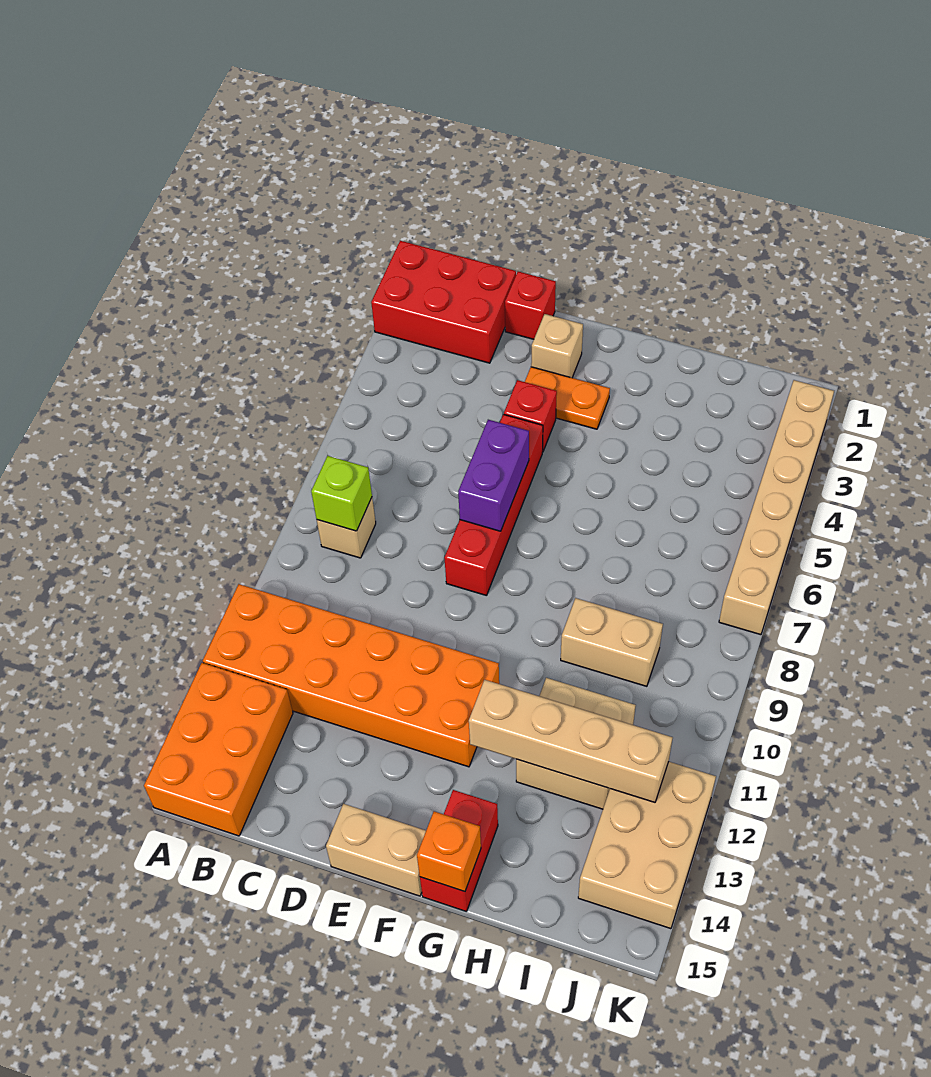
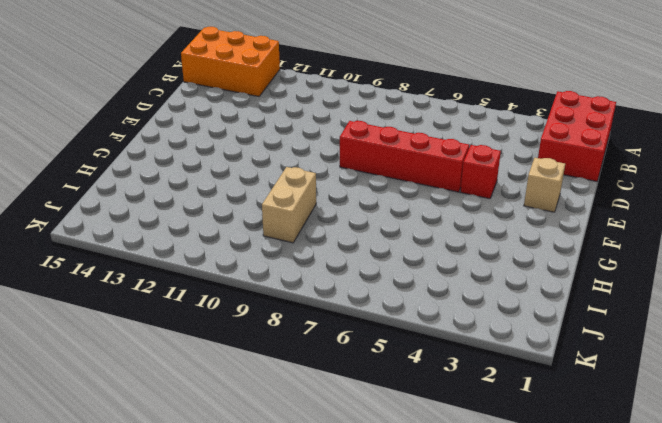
none -> orange brick A11:F12 level 1
none -> tan brick B8 level 1
none -> red brick D1 level 1

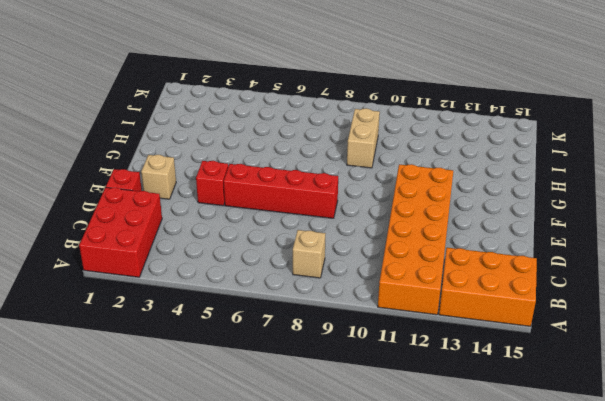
none -> orange plate E3:F3 level 1
none -> tan brick E15:F15 level 1
none -> red brick G14:G15 level 1

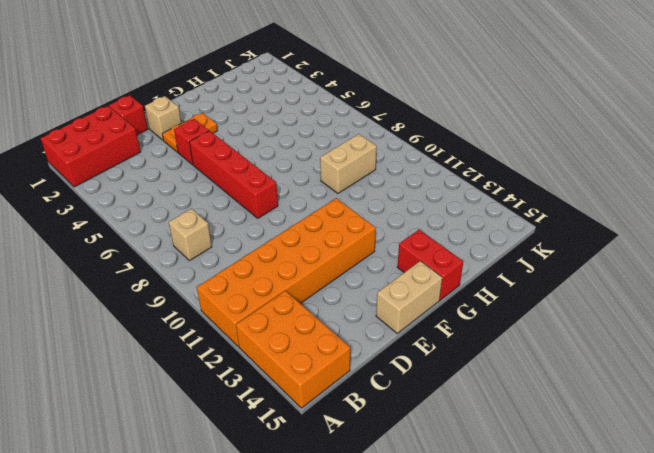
none -> tan brick H11:I12 level 1
none -> tan brick J12:K14 level 1
none -> tan brick K2:K7 level 1

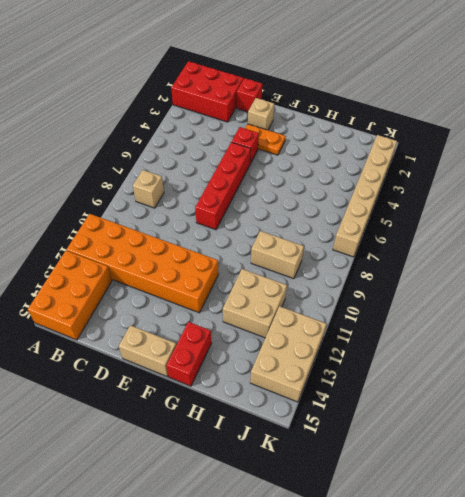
none -> lime brick B8 level 2
none -> purple brick E6:E7 level 2
none -> tan brick G12:J12 level 2

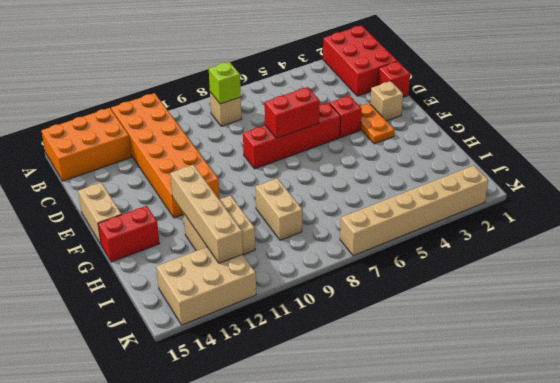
red brick E6:E7 level 2 -> purple brick E6:E7 level 2
none -> orange brick G15 level 2

